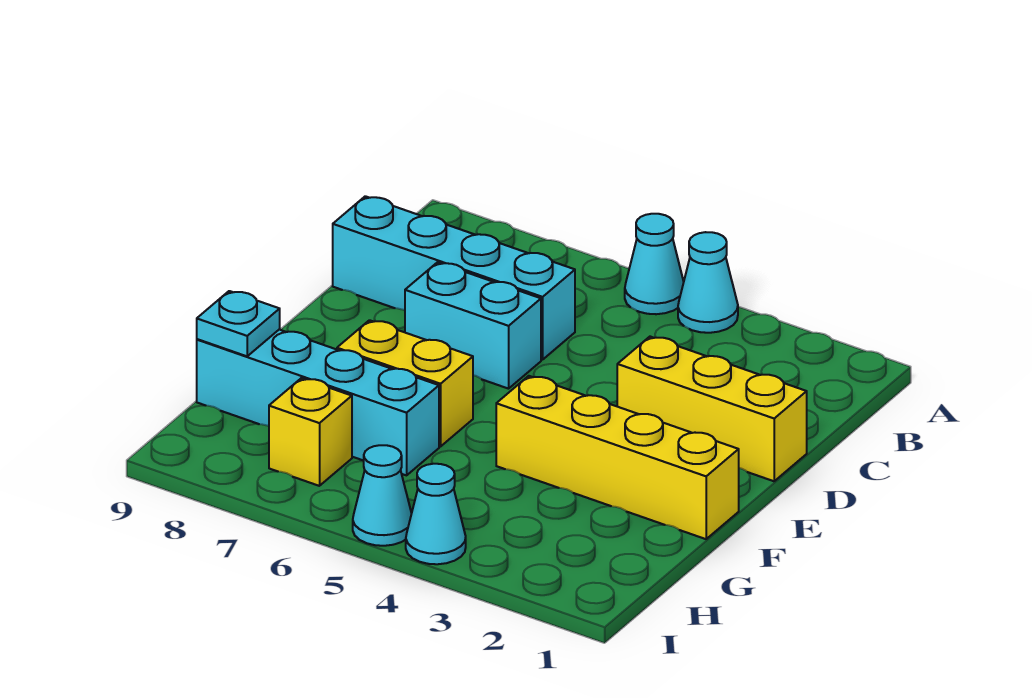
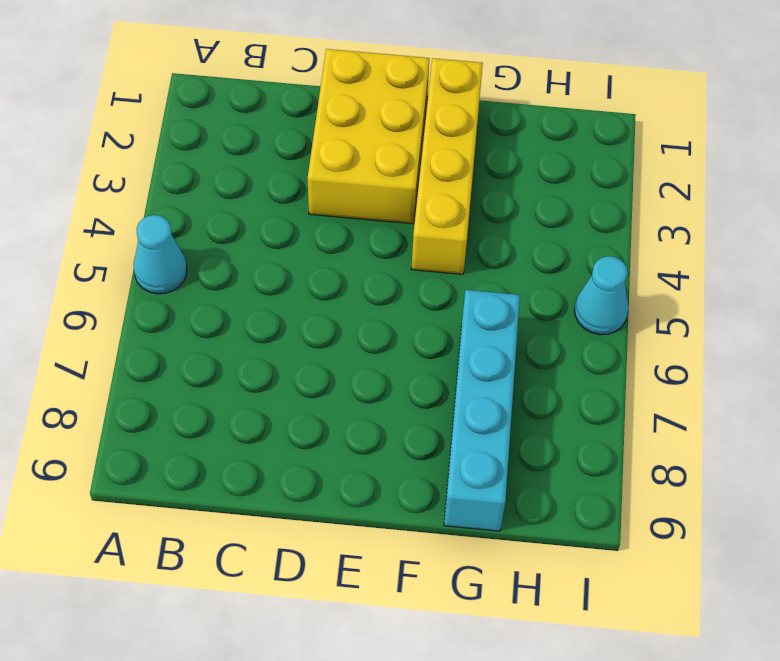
yellow brick D1:E3 level 1 -> yellow brick D1:D3 level 1
none -> cyan cone A4 level 1
none -> cyan brick C6:C9 level 1
none -> cyan brick D6:D7 level 1

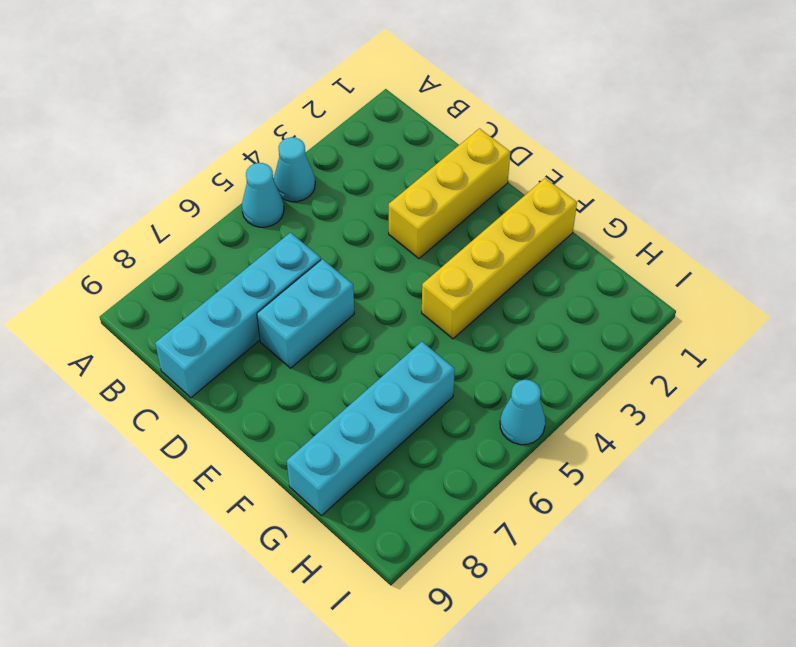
none -> yellow brick F6:F7 level 1
none -> yellow brick H7 level 1
none -> cyan cone I4 level 1

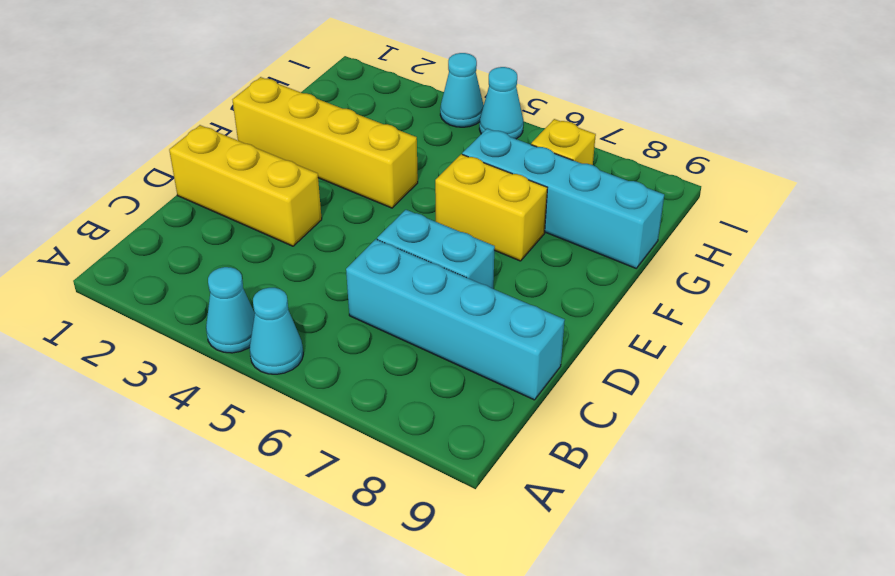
none -> cyan plate G9 level 2

